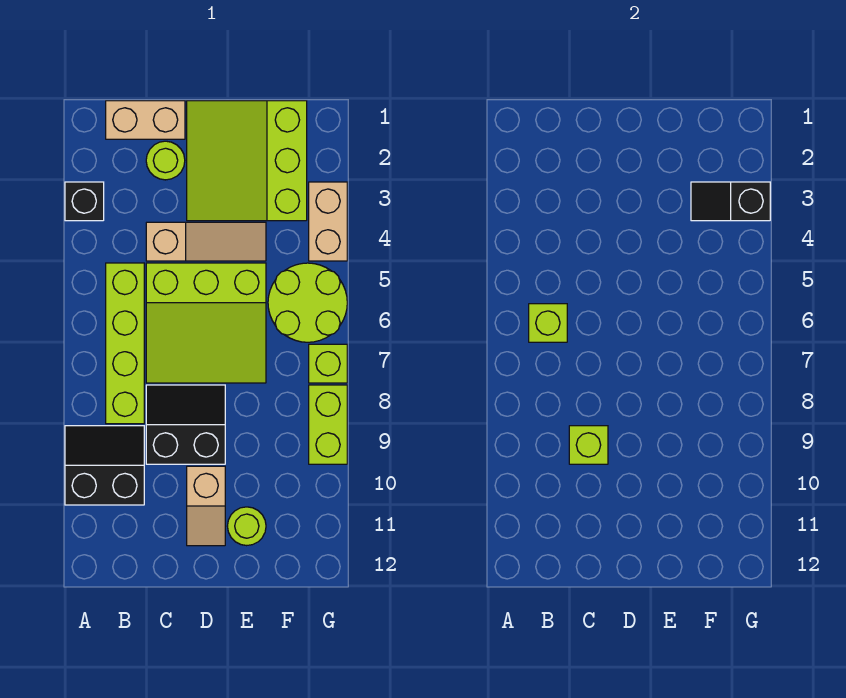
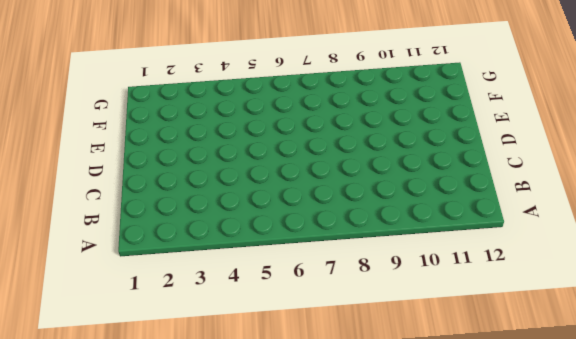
none -> black brick A3 level 1
none -> black slope A9:B10 level 1 top 10
none -> tan brick B1:C1 level 1

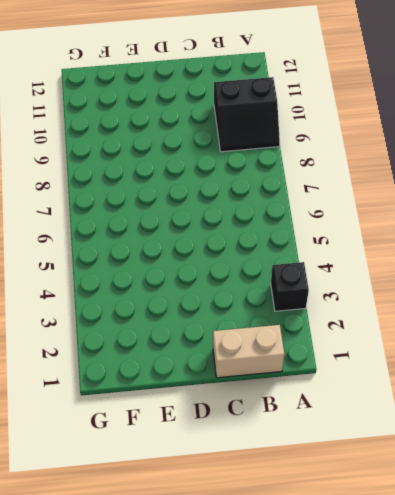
none -> lime brick B5:B8 level 1
none -> lime round brick C2 level 1
none -> tan slope C4:E4 level 1 top C

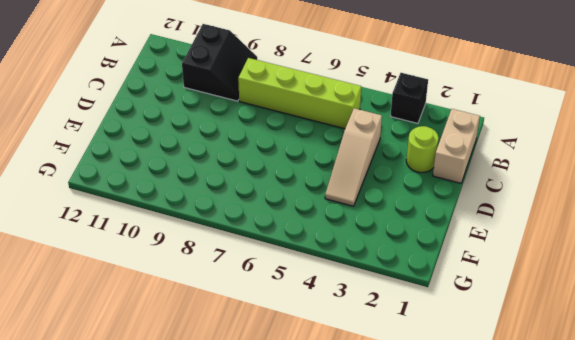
none -> lime slope C5:E7 level 1 top 5
none -> black slope C8:D9 level 1 top 9
none -> lime slope D1:F3 level 1 top F

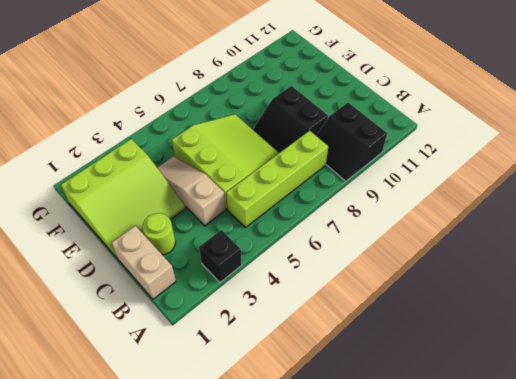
none -> tan slope D10:D11 level 1 top 10
none -> lime round brick E11 level 1
none -> lime round brick F5:G6 level 1

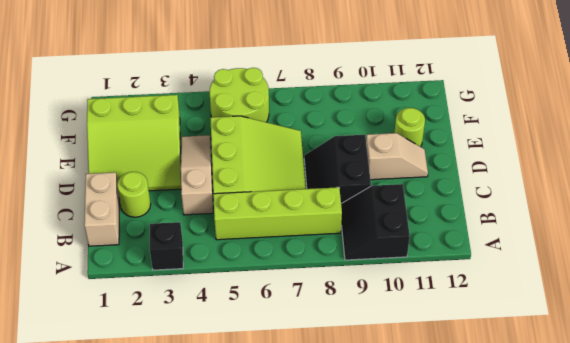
none -> tan brick G3:G4 level 1
none -> lime brick G7 level 1
none -> lime brick G8:G9 level 1

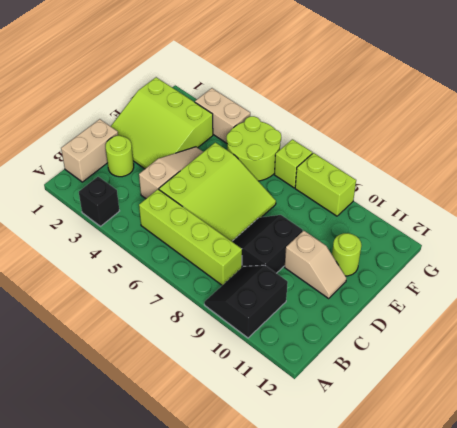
none -> lime brick B6 level 2
none -> lime brick C9 level 2
none -> black slope F3:G3 level 2 top G

